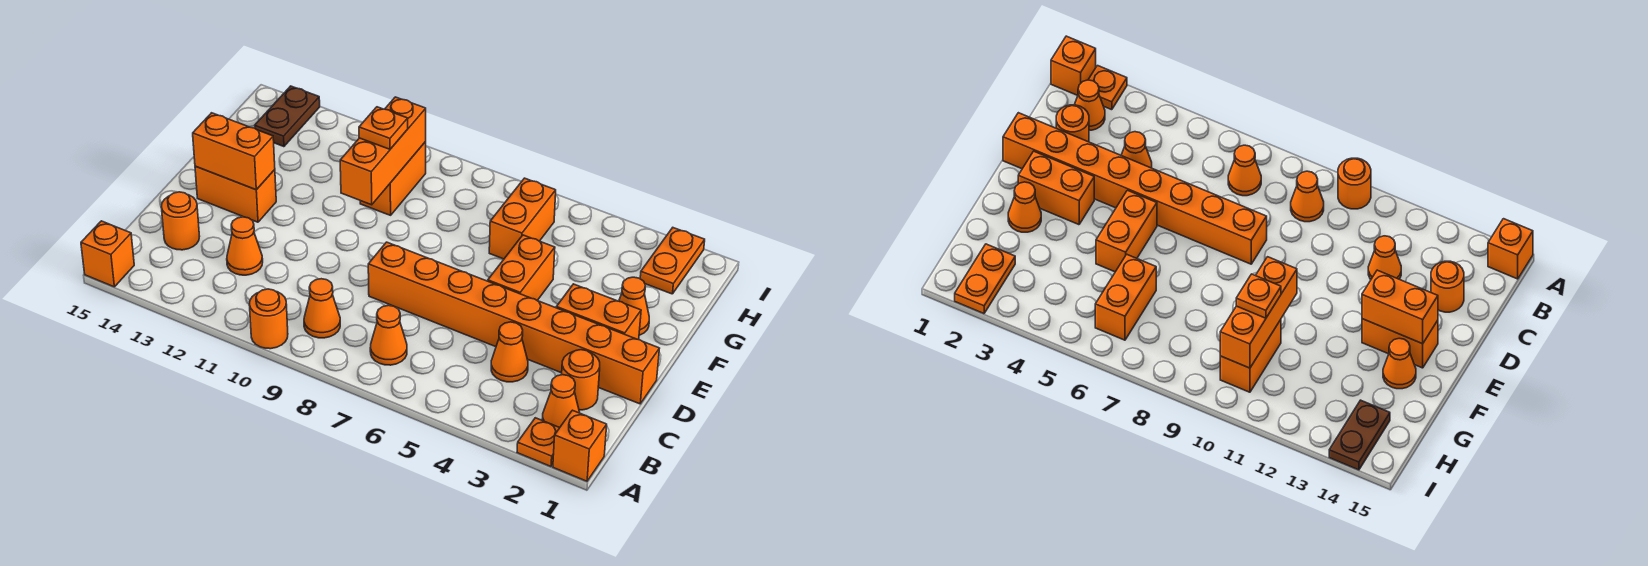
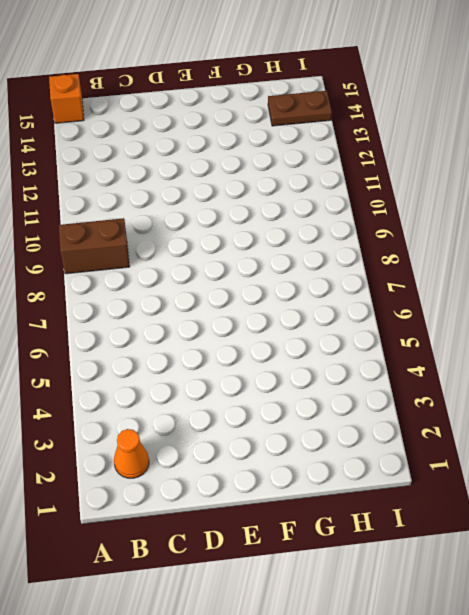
brown brick A9:B9 level 1 -> orange cone B9 level 1
none -> orange brick A1 level 1
none -> orange plate A2 level 1
none -> orange round brick A10 level 1

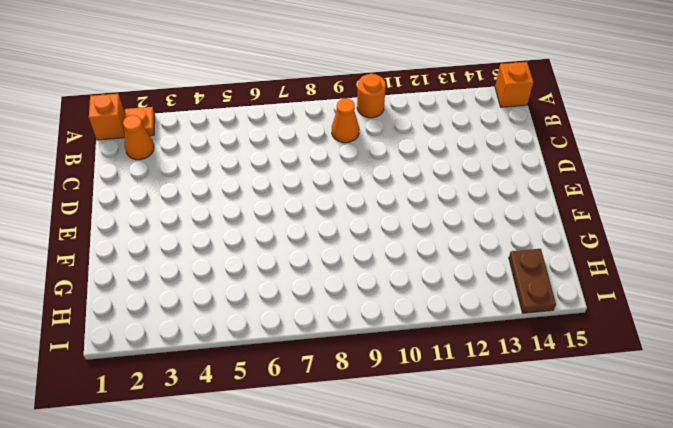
none -> orange cone B7 level 1
none -> orange round brick C2 level 1
none -> orange cone C4 level 1

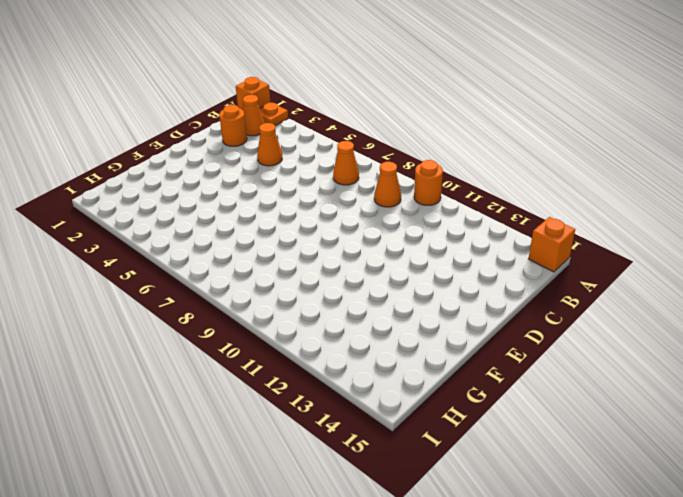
none -> orange cone C12 level 1
none -> orange round brick C14 level 1
none -> orange brick D1:D8 level 1

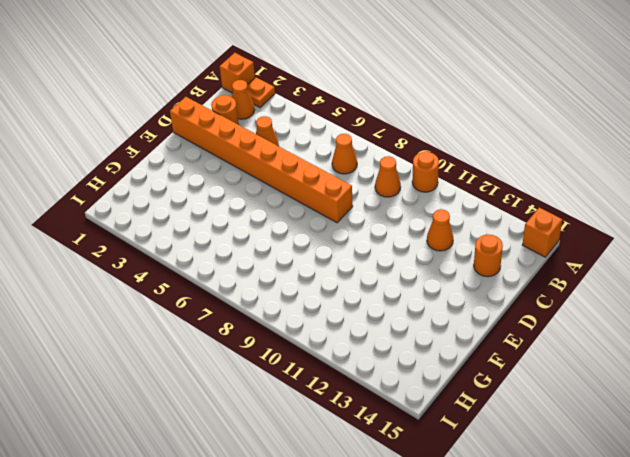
none -> orange brick E2:E3 level 1
none -> orange brick E5:F5 level 1
none -> orange brick E13:E14 level 1

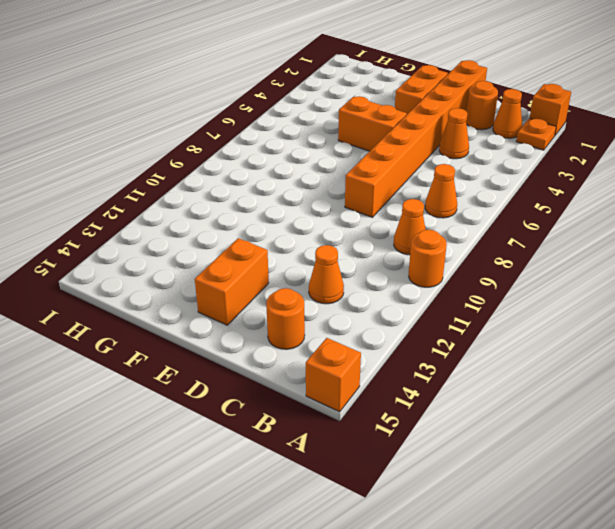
none -> orange cone F2 level 1
none -> orange cone F14 level 1
none -> orange brick G6:H6 level 1

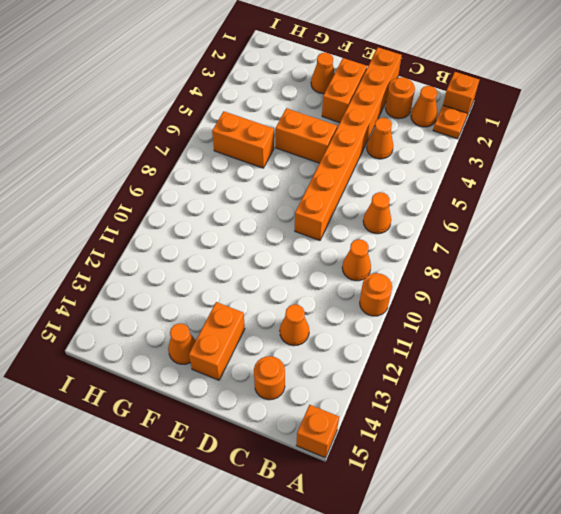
none -> orange brick G10:H10 level 1
none -> orange plate H2:I2 level 1
none -> brown plate H14:I14 level 1

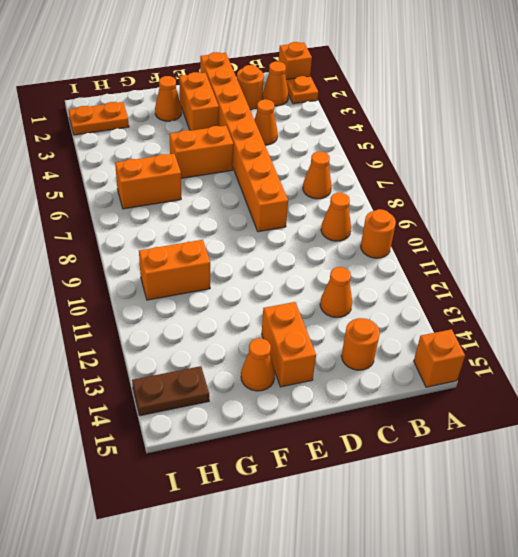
none -> orange brick E13:E14 level 2
none -> orange brick F10:H10 level 2
none -> orange plate G10 level 3

